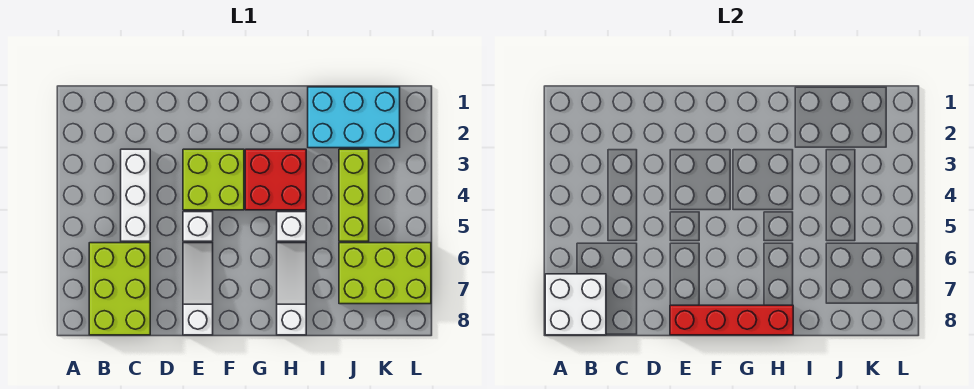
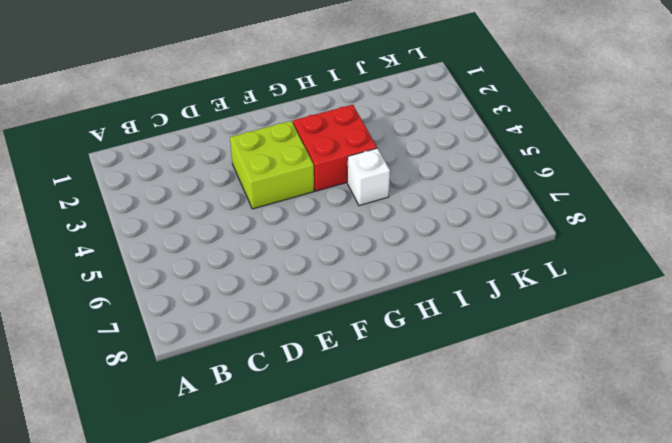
none -> lime brick B6:C8 level 1
none -> white brick C3:C5 level 1
none -> white brick E5 level 1

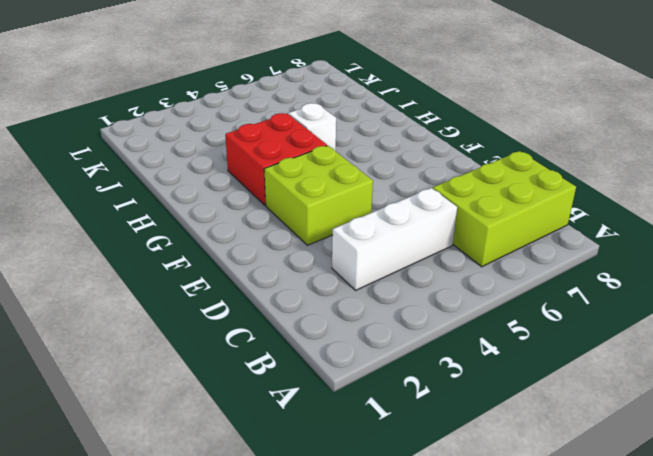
none -> white brick E5 level 1
none -> white slope E6:E8 level 1 top 8
none -> white slope H6:H8 level 1 top 8

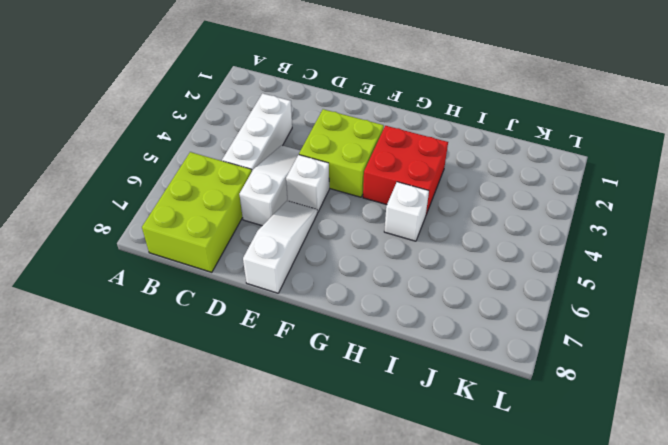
white slope D4:D6 level 1 top 6 -> white slope H6:H8 level 1 top 8
none -> cyan brick I1:K2 level 1
none -> lime brick J3:J5 level 1
none -> lime brick J6:L7 level 1

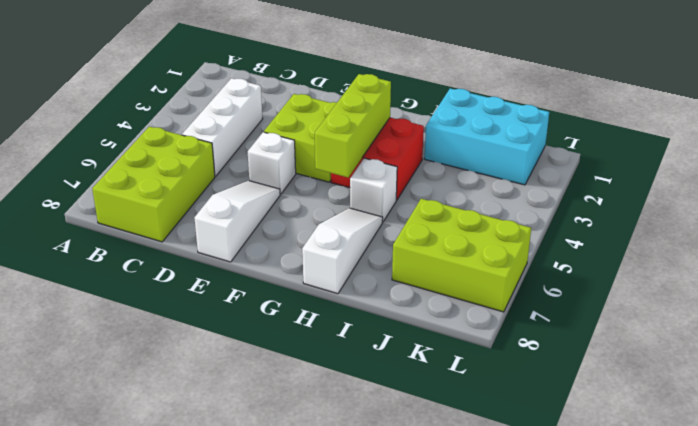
lime brick G3:G5 level 2 -> lime brick J3:J5 level 1
none -> white brick A7:B8 level 2
none -> red brick E8:H8 level 2

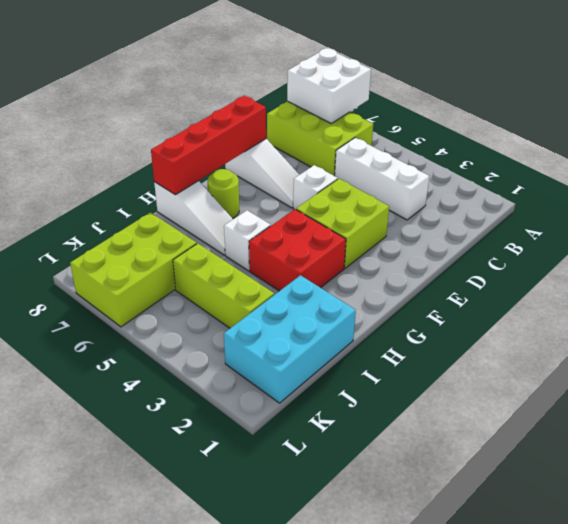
lime round brick G7 level 1 -> none

